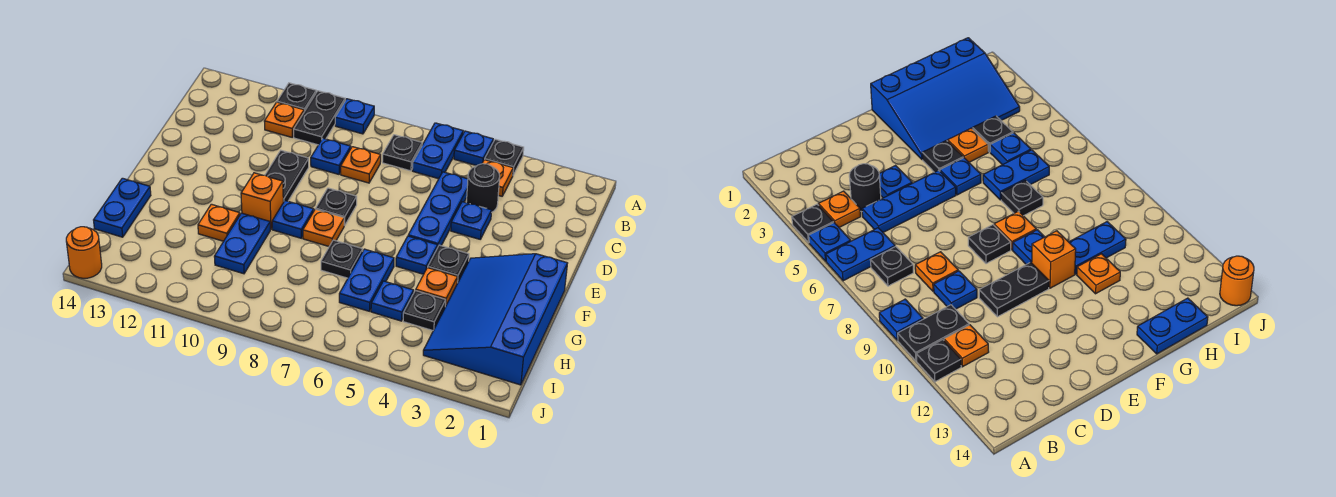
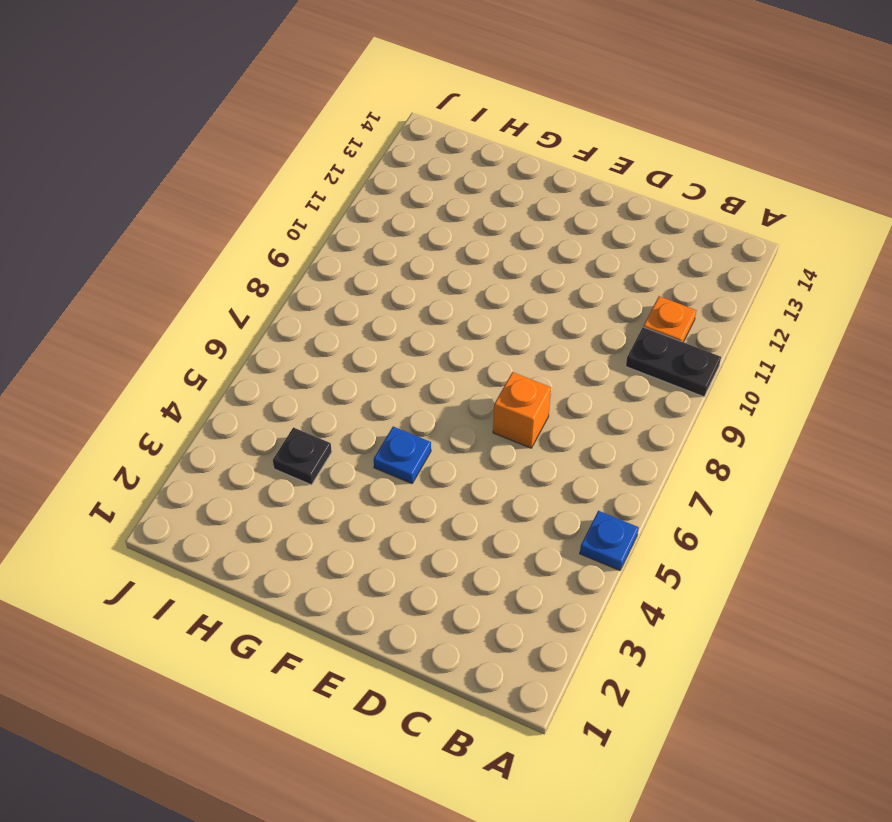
orange brick D7 level 1 -> orange brick F10 level 1
none -> black plate A4 level 1
none -> blue plate A6:B6 level 1
none -> blue plate A9 level 1
none -> black plate A11 level 1

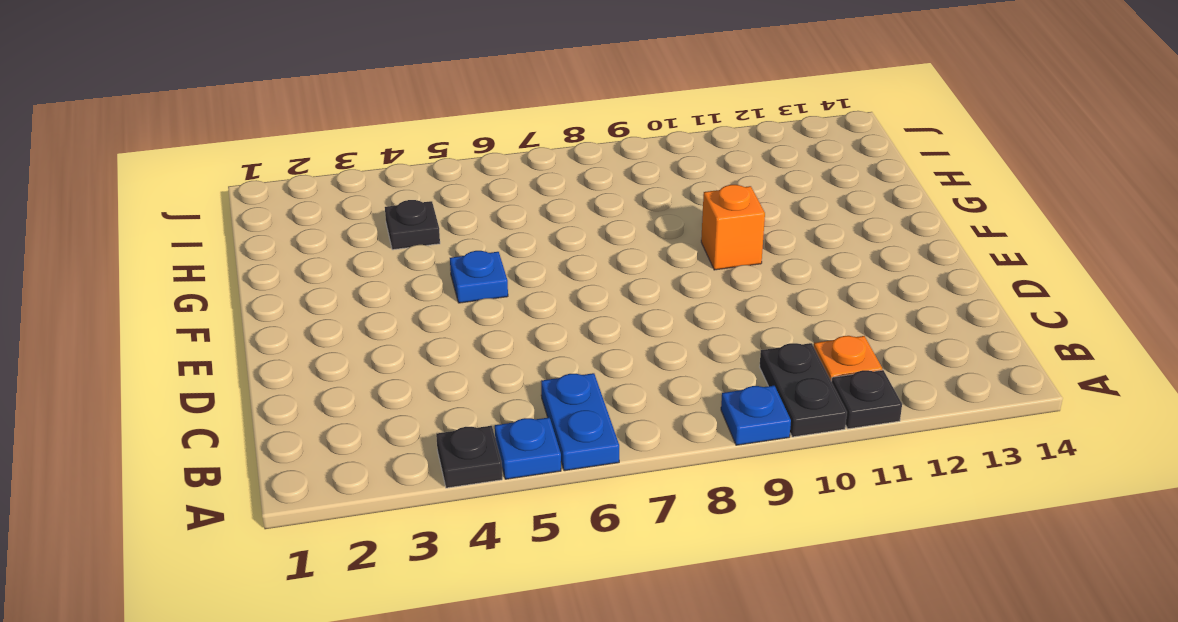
none -> orange plate B4 level 1
none -> black plate B7 level 1
none -> black round brick C4 level 1
none -> blue plate C5:E5 level 1

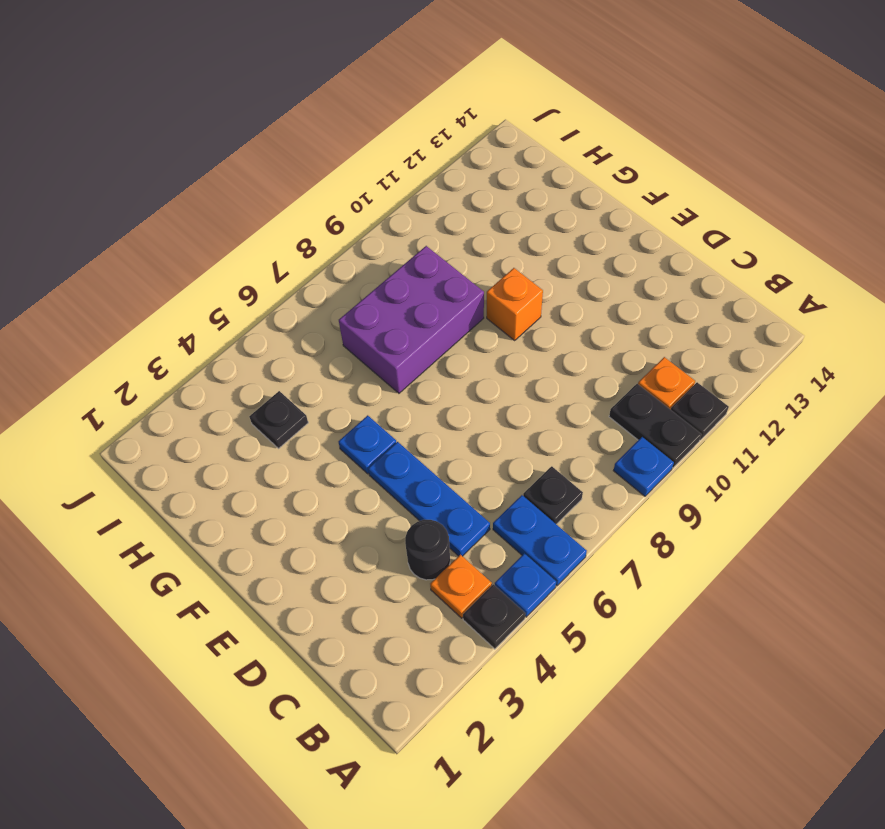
purple brick G7:H9 level 1 -> black plate G7 level 1
none -> orange plate C8 level 1
none -> blue plate C9 level 1
none -> blue plate D4 level 1
none -> black plate D10:E10 level 1

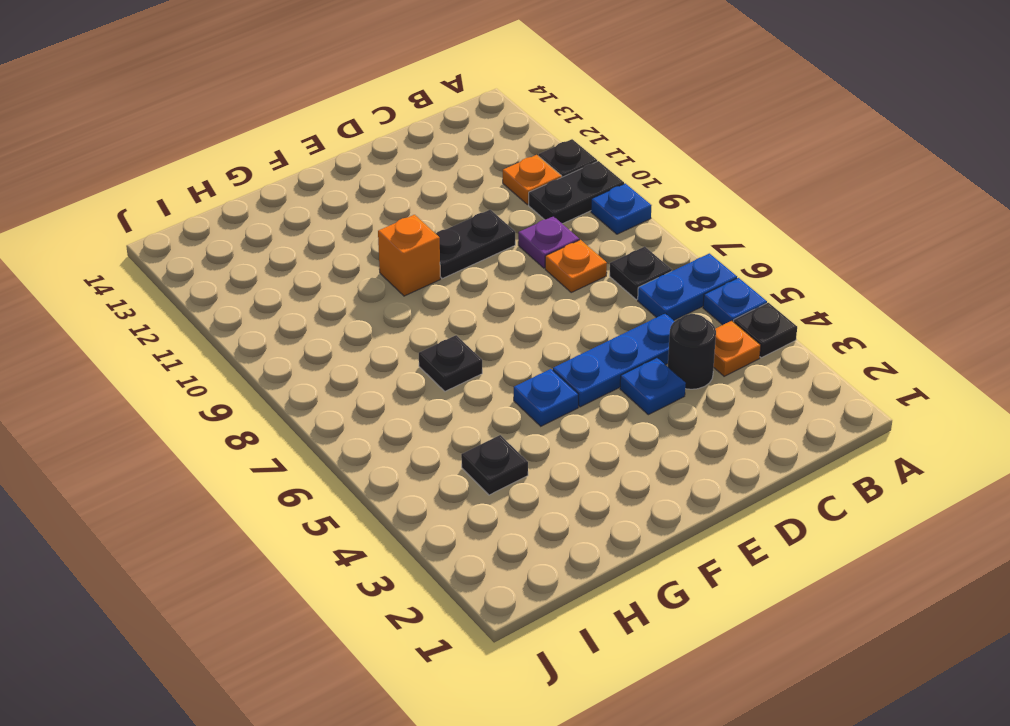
purple plate C9 level 1 -> blue plate C9 level 1
none -> black plate E8 level 1
none -> blue slope F1:I3 level 1 top 1
none -> black plate F4 level 1
none -> orange plate F8 level 1

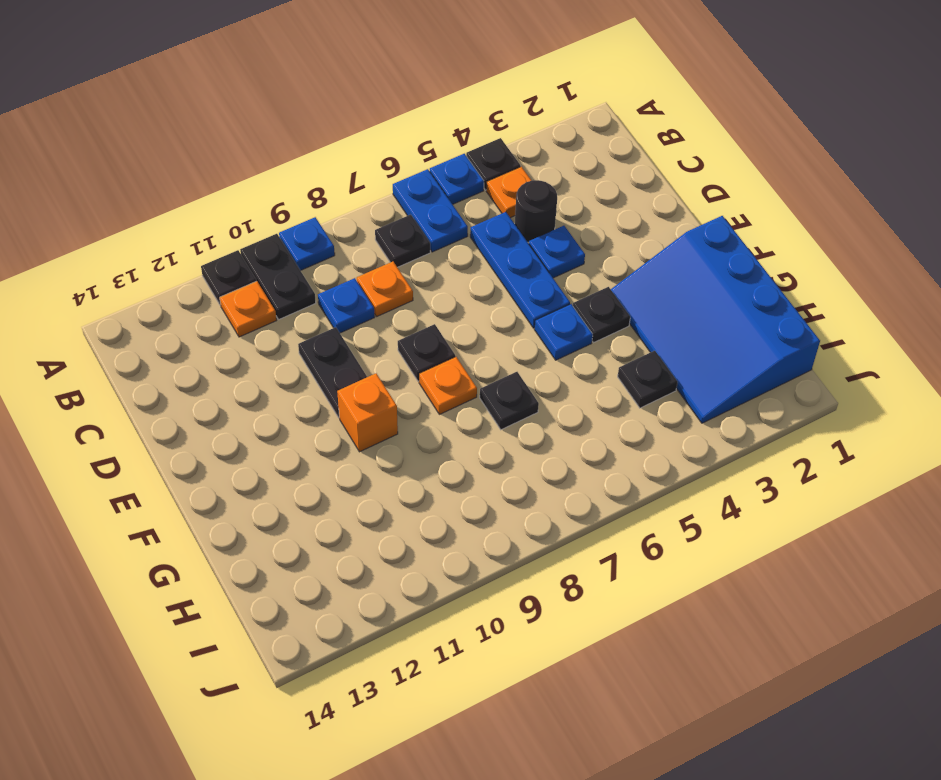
none -> blue plate F9 level 1
none -> orange plate G4 level 1
none -> blue plate G6:H6 level 1
none -> blue plate G10:H10 level 1

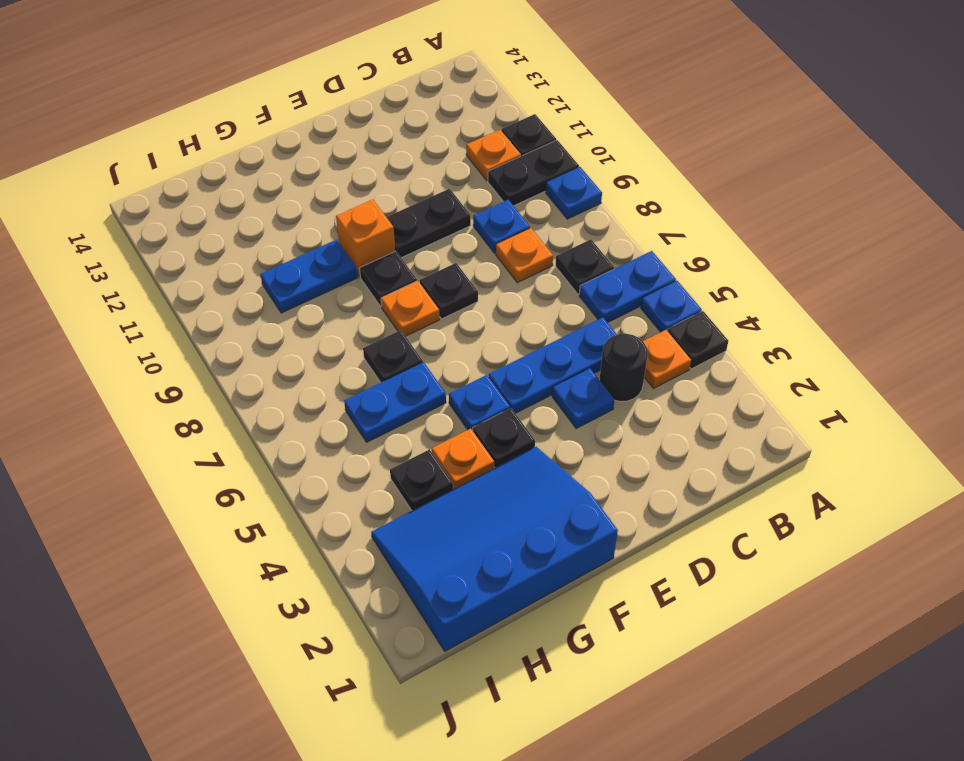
black plate F9 level 1 -> blue plate F9 level 1
none -> orange plate G11 level 1
none -> blue plate G14:H14 level 1
none -> blue plate H5 level 1
none -> orange round brick J14 level 1

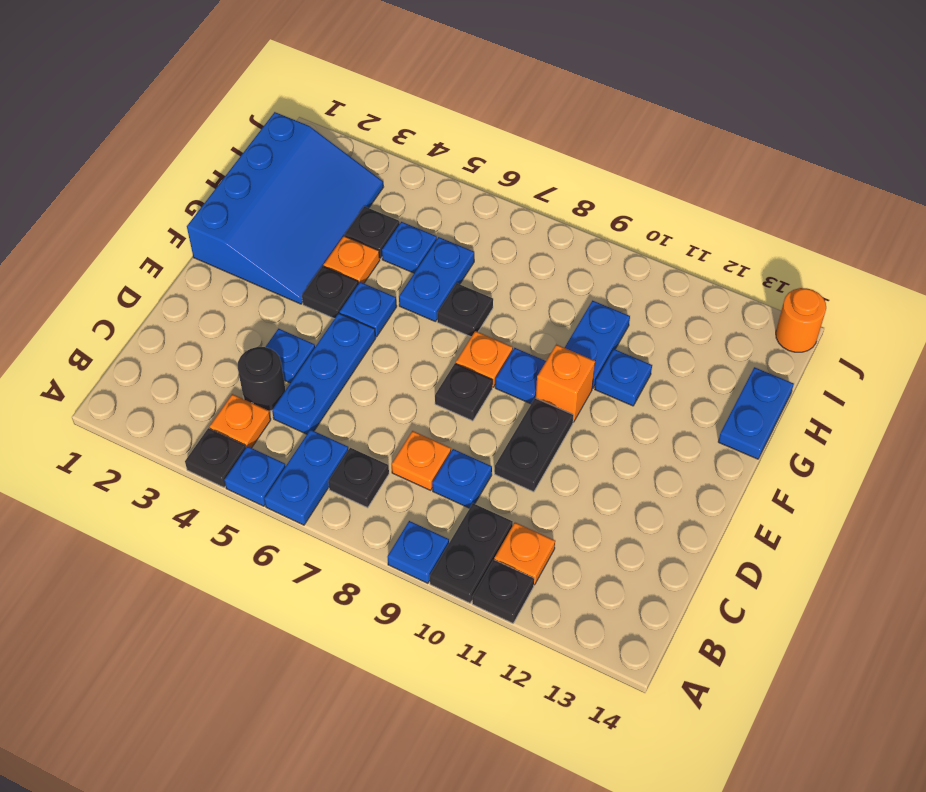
blue plate G11 level 1 -> orange plate G11 level 1

